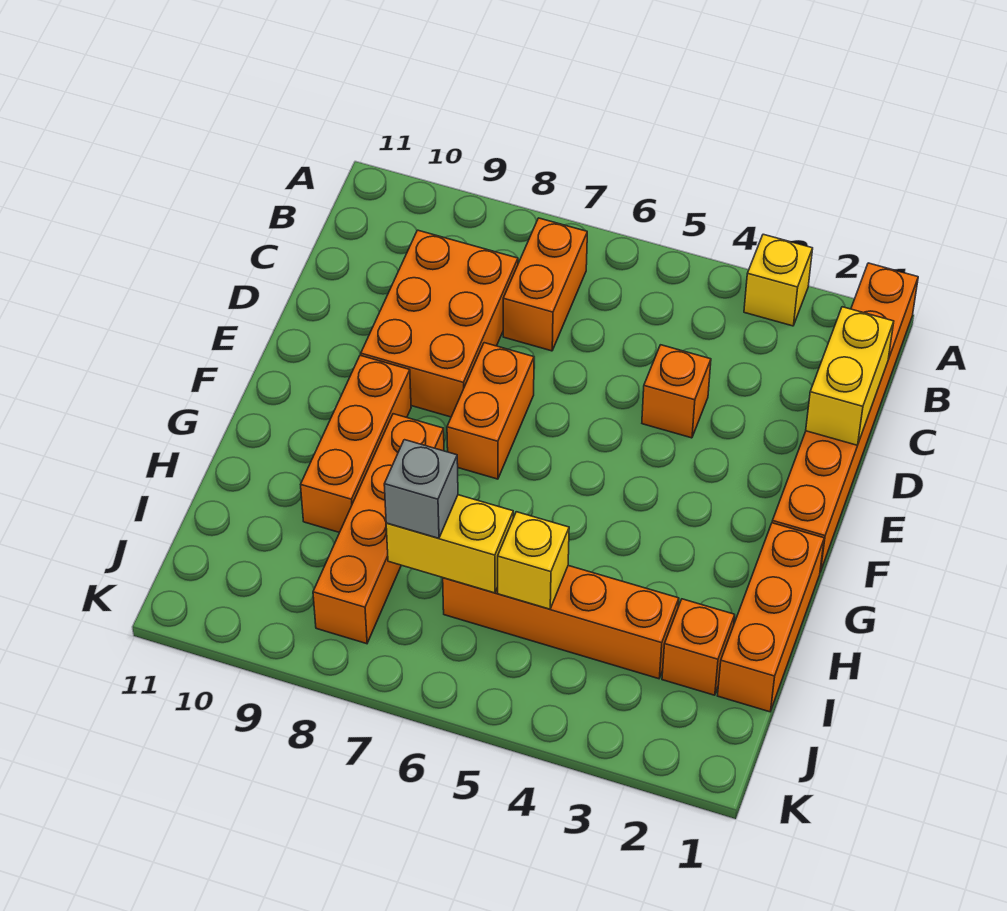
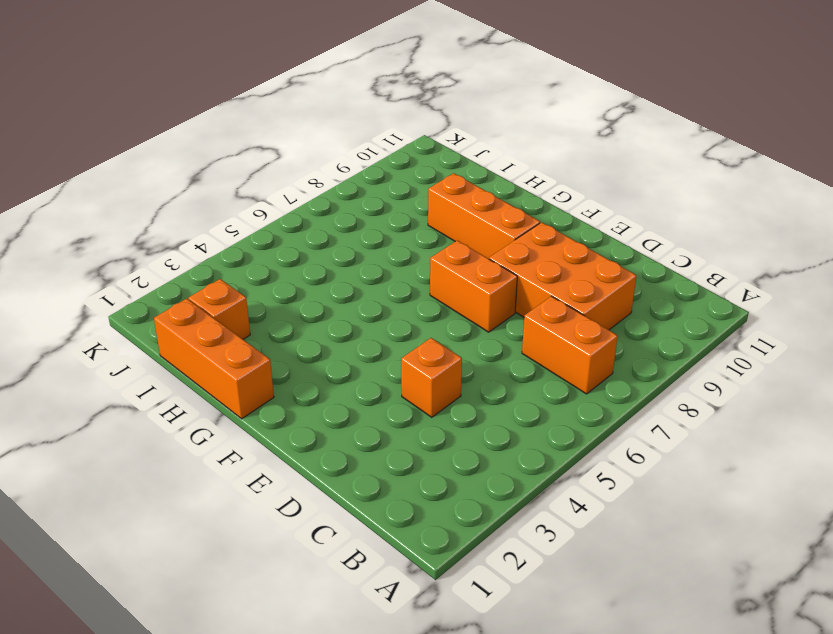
none -> orange brick A1:F1 level 1
none -> yellow brick A3 level 1
none -> orange brick G8:J8 level 1

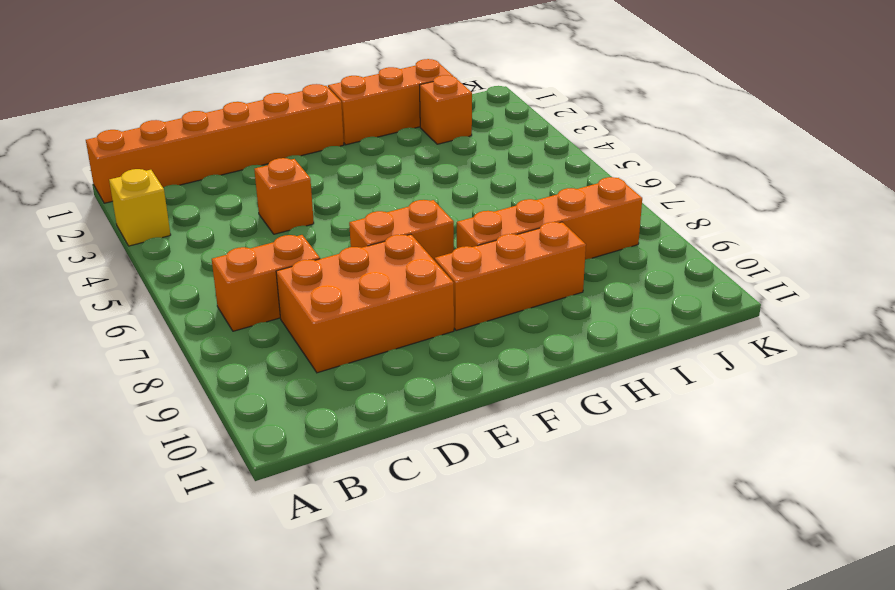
none -> orange brick I3:I6 level 1
none -> yellow brick C1:D1 level 2
none -> yellow brick I5 level 2

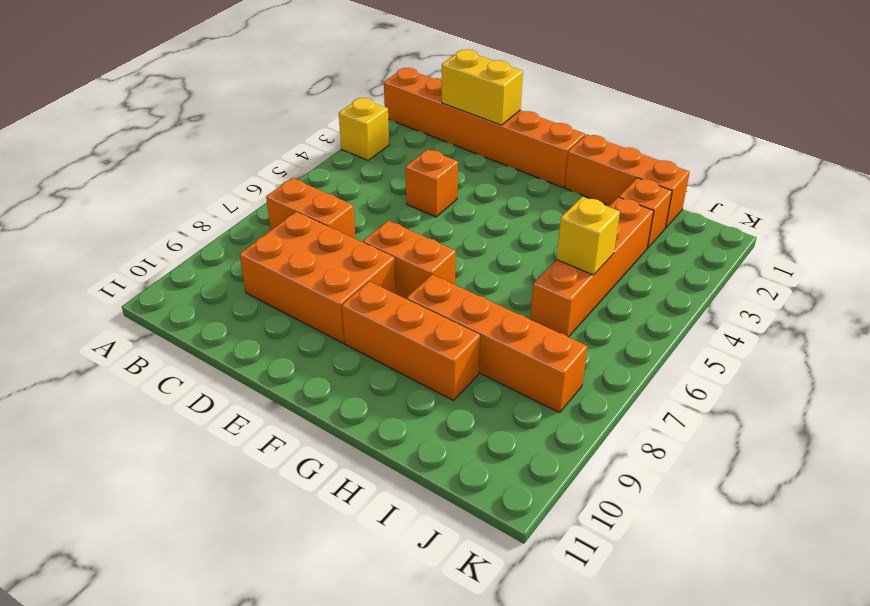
none -> yellow brick I6:I7 level 2
none -> grey brick I7 level 3

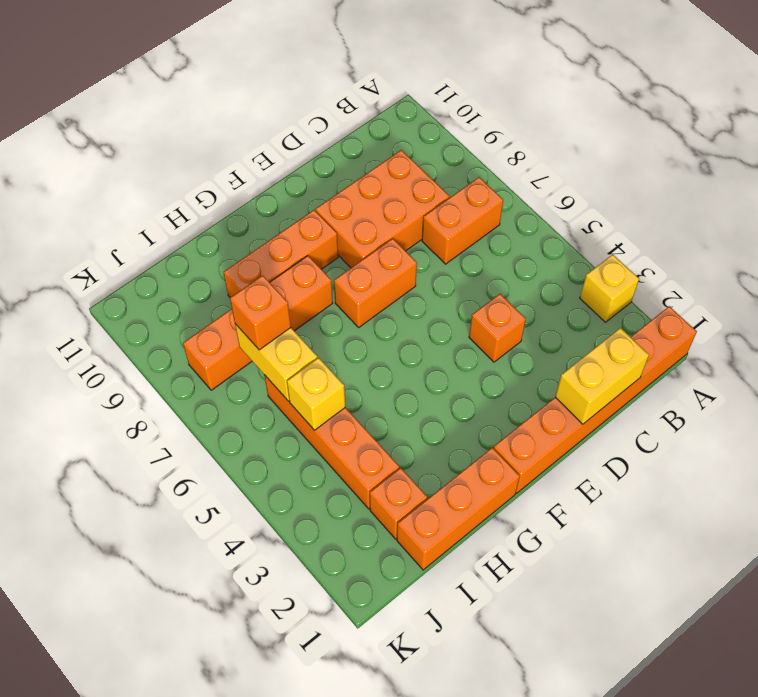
orange brick I7 level 3 -> grey brick I7 level 3

